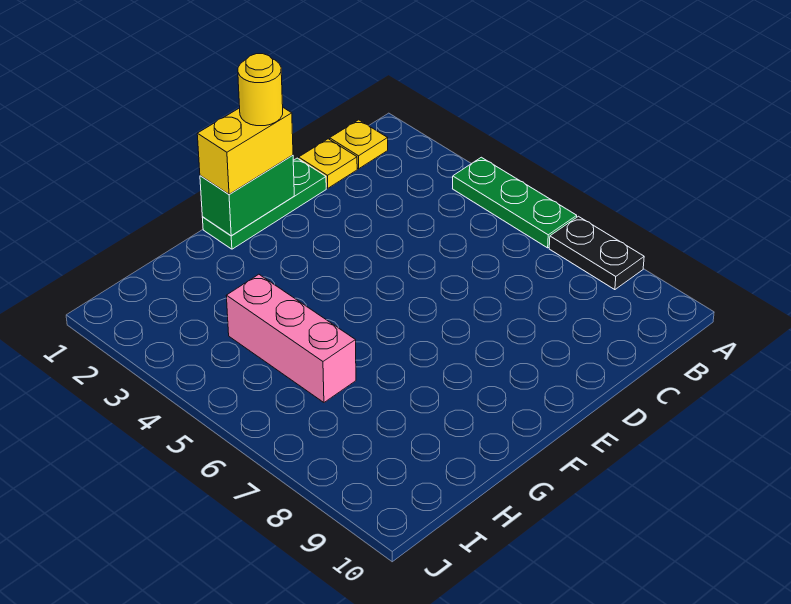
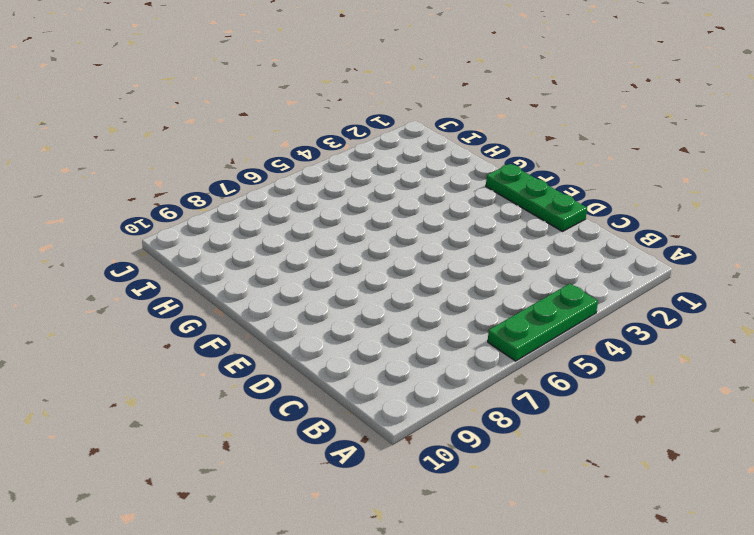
none -> black plate A7:A8 level 1
none -> yellow plate B1 level 1

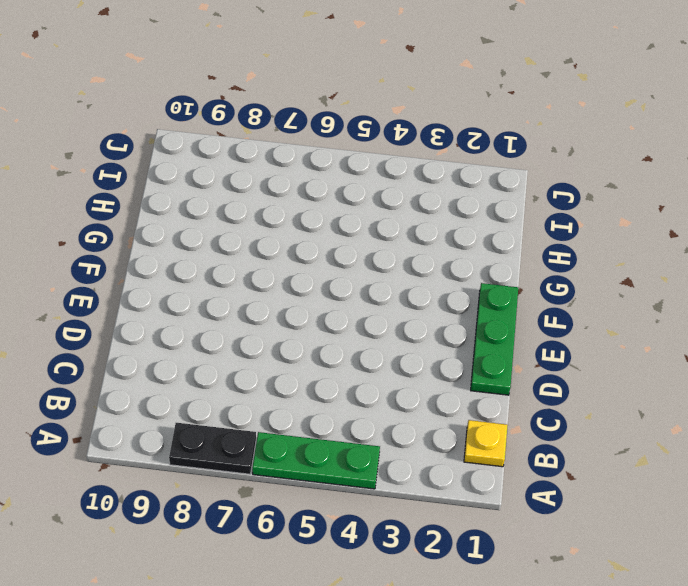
none -> yellow plate C1 level 1
none -> pink brick H4:H6 level 1

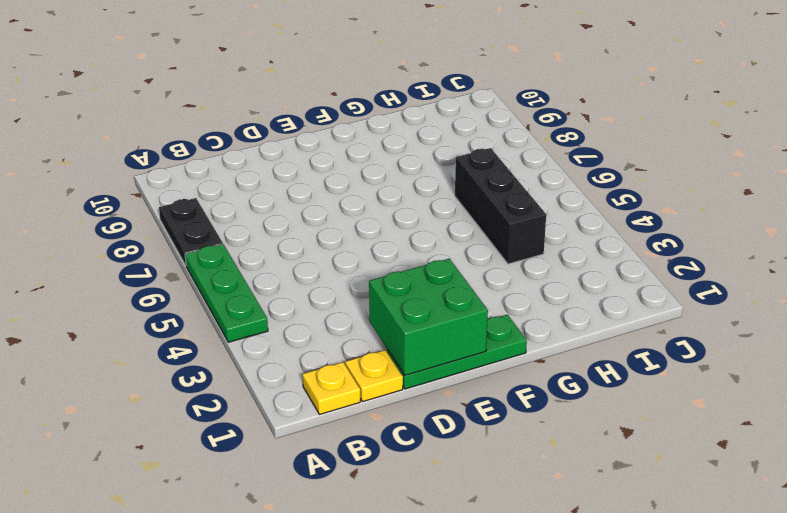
green brick D1:E2 level 2 -> green brick E1:F1 level 2
black brick H4:H6 level 1 -> pink brick H4:H6 level 1
none -> yellow brick E1:F1 level 3
none -> yellow round brick E1 level 4

